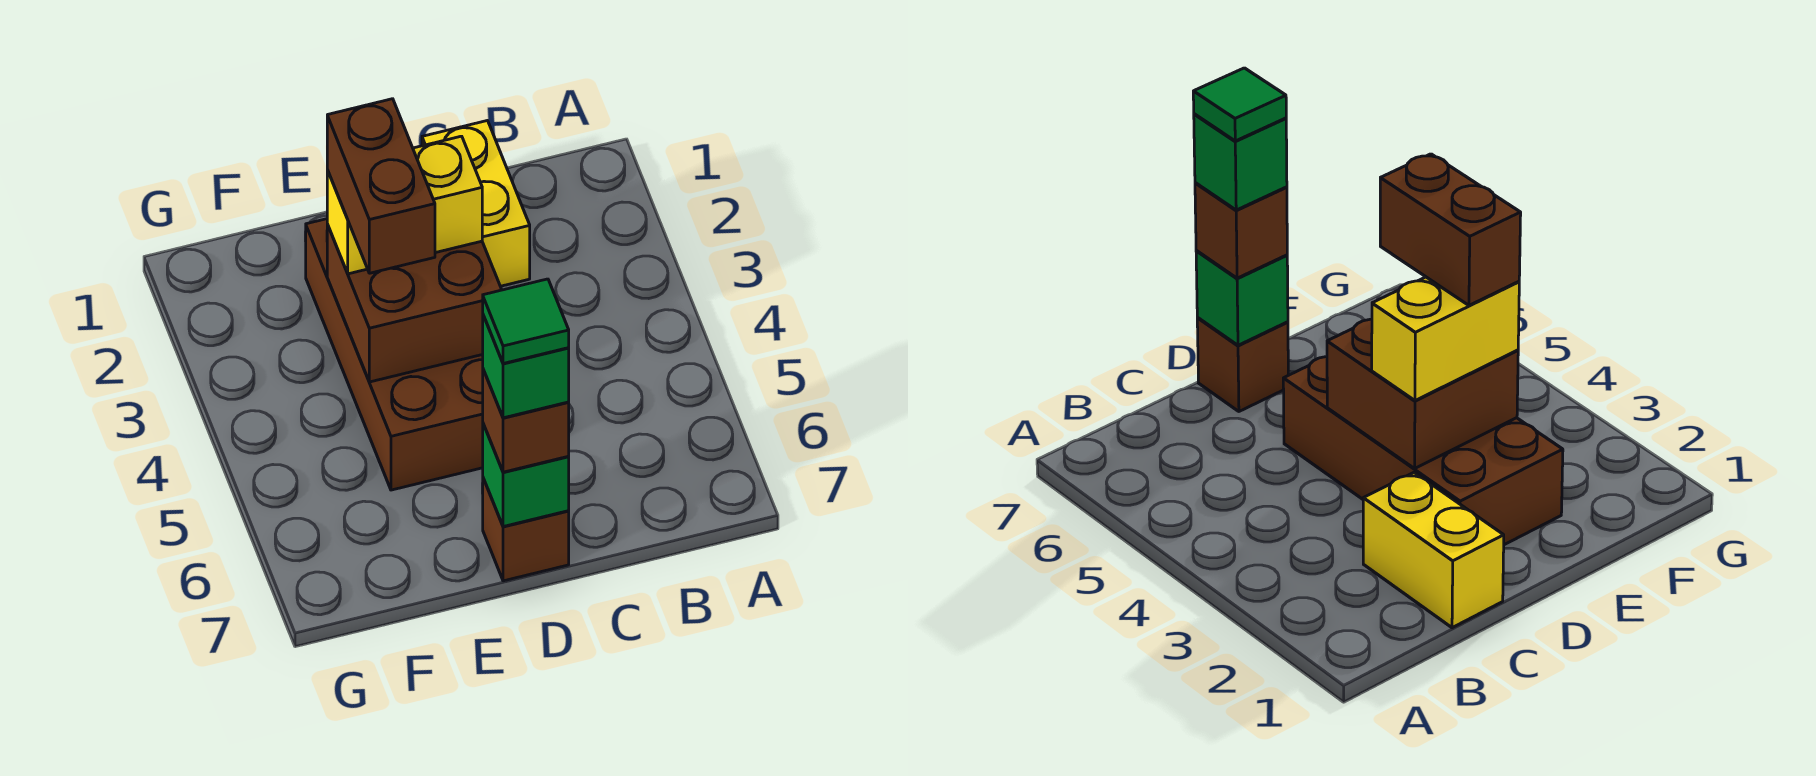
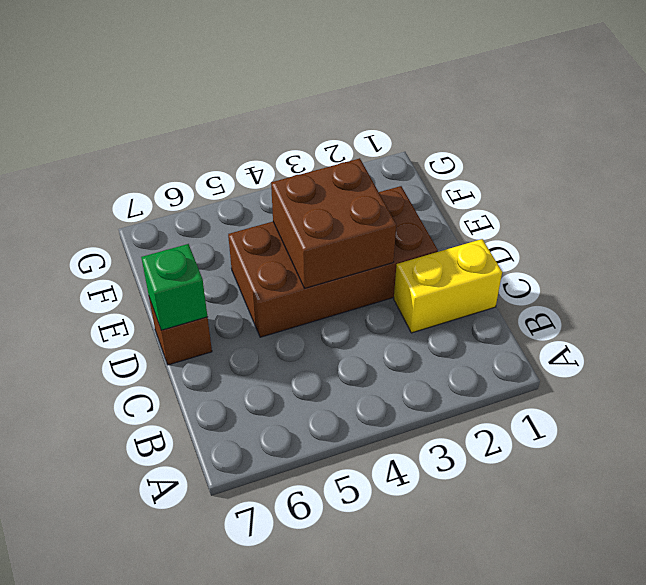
none -> yellow brick D3:E3 level 3
none -> brown brick D7 level 3

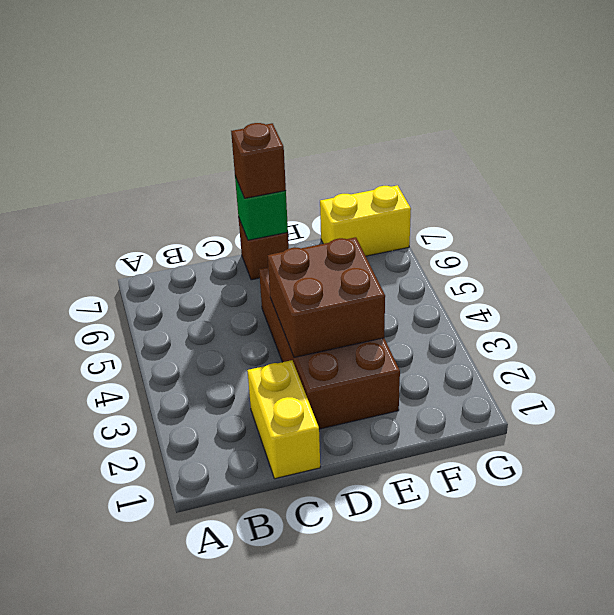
yellow brick F7:G7 level 1 -> yellow brick D3:E3 level 3
none -> green brick D7 level 4
none -> brown brick E3:E4 level 4

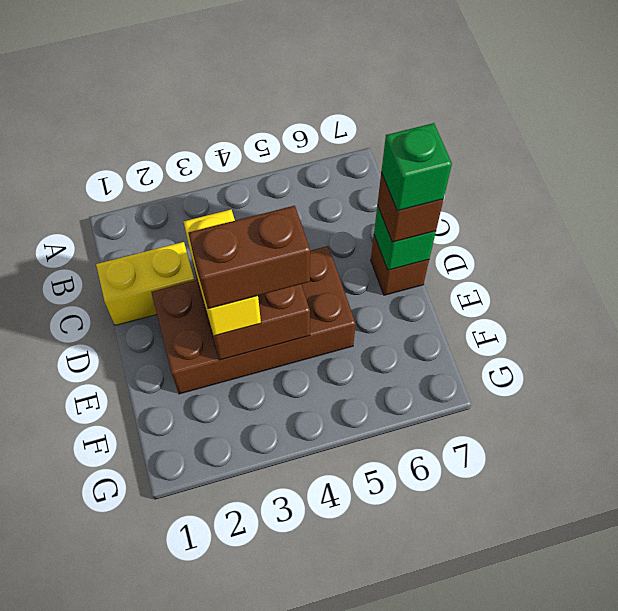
none -> green tile D7 level 5

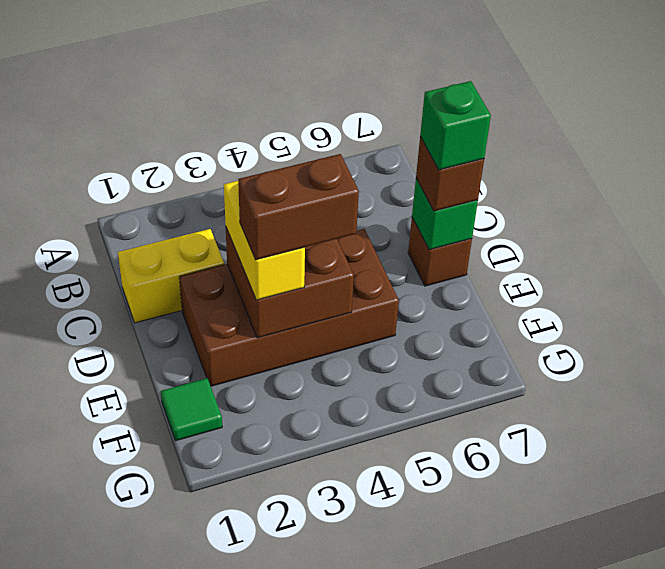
green tile F1 level 1 -> green tile D7 level 5

